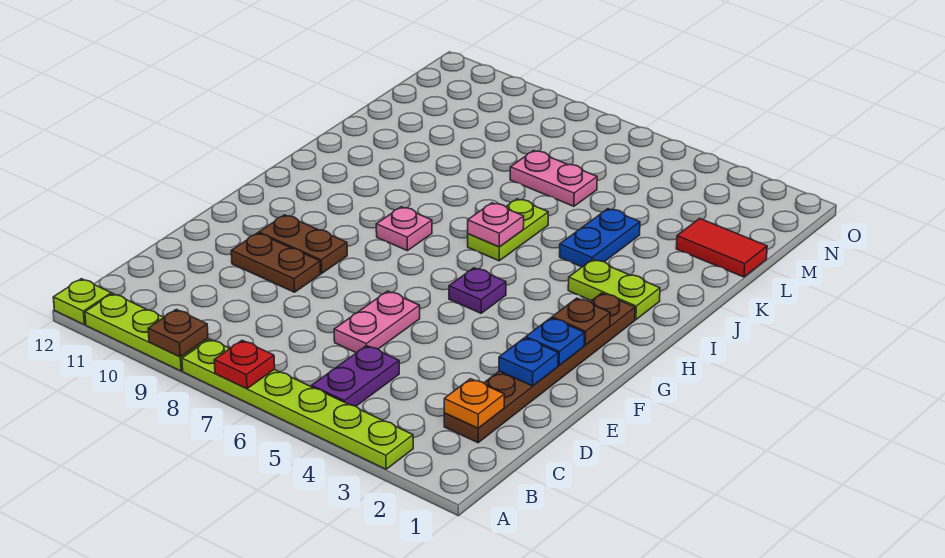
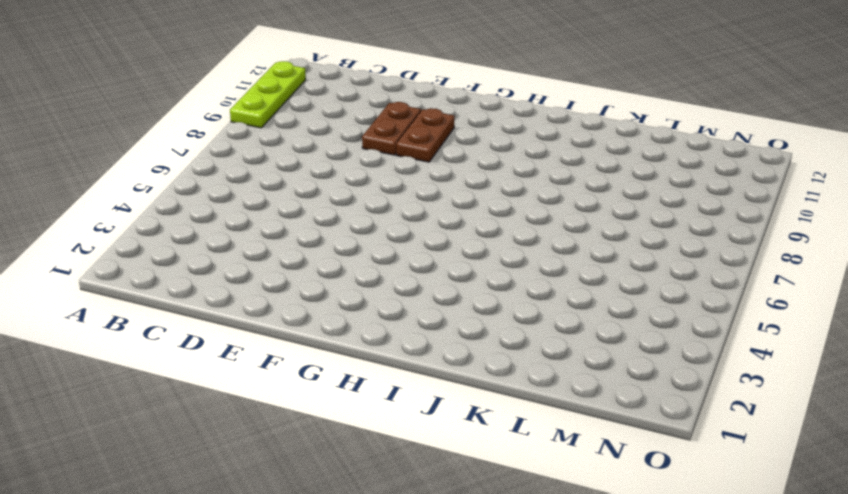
none -> lime plate A3:A8 level 1
none -> lime plate A12 level 1
none -> purple plate B5:C5 level 1

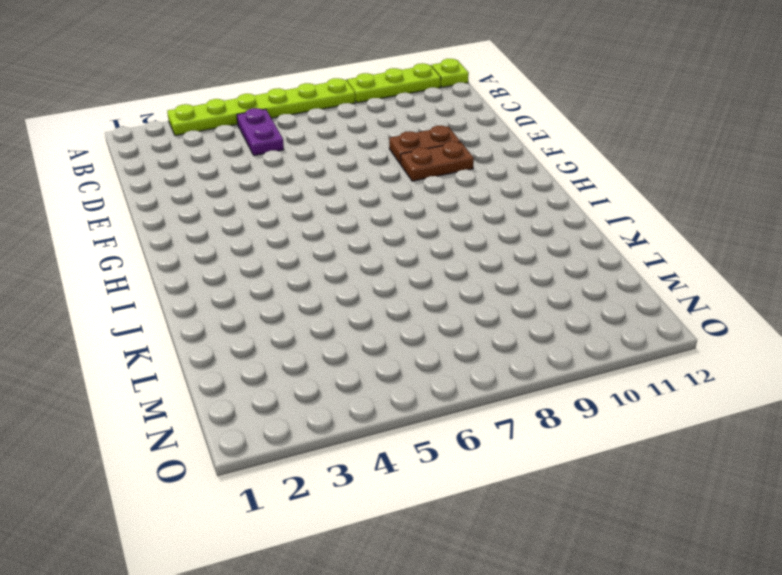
none -> brown plate C2:H2 level 1
none -> pink plate D6:E6 level 1
none -> purple plate G5 level 1

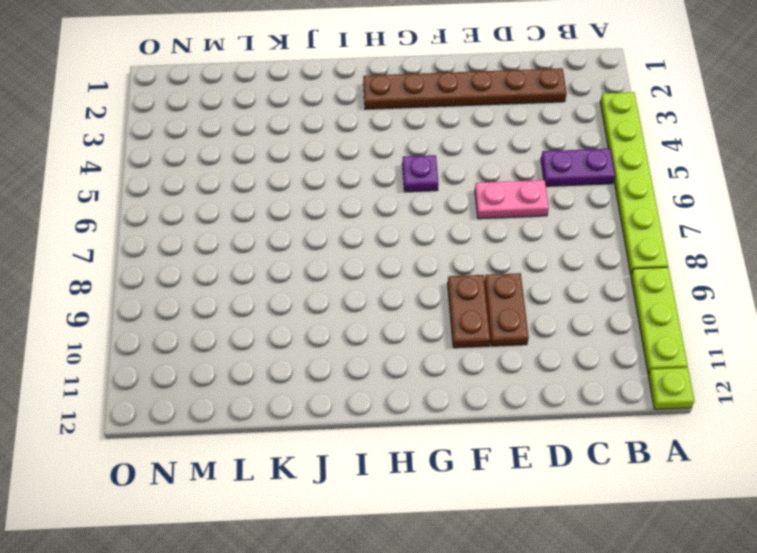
none -> pink plate H8 level 1
none -> lime plate I2:I3 level 1
none -> lime plate I6:J6 level 1

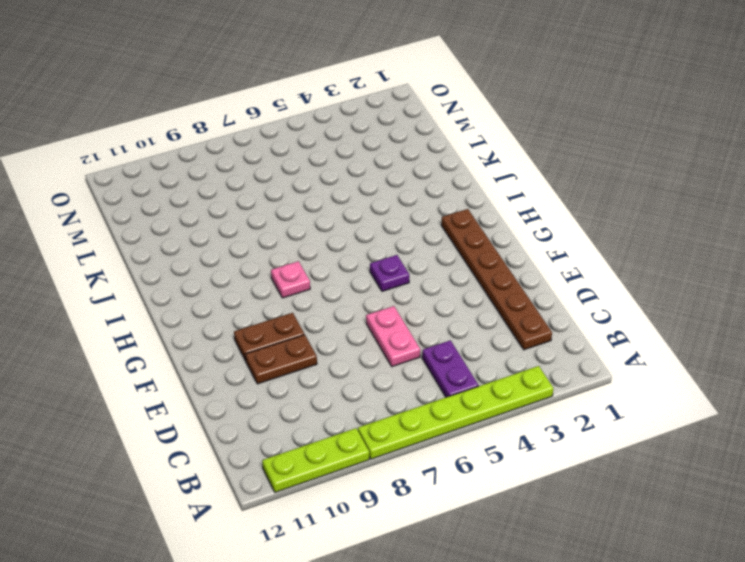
none -> lime plate A12 level 1
none -> lime plate I2:I3 level 1
none -> lime plate I6:J6 level 1

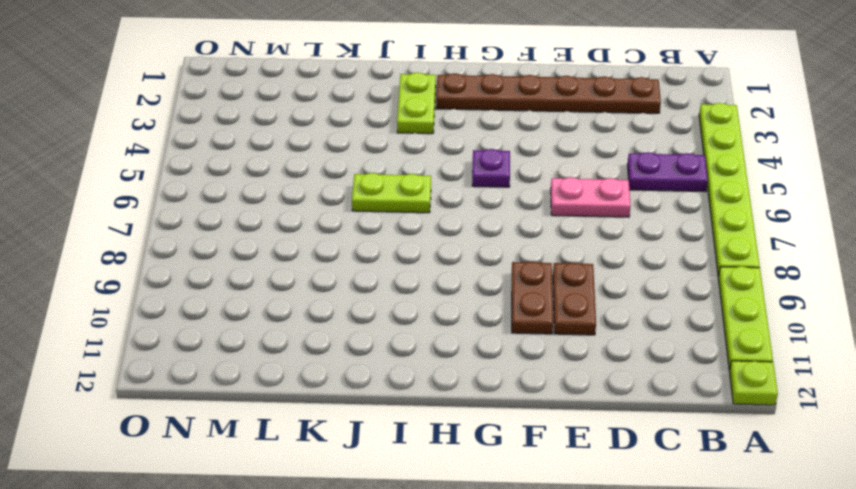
none -> pink plate H8 level 1
none -> blue plate J4:K4 level 1
none -> red tile L1:L2 level 1

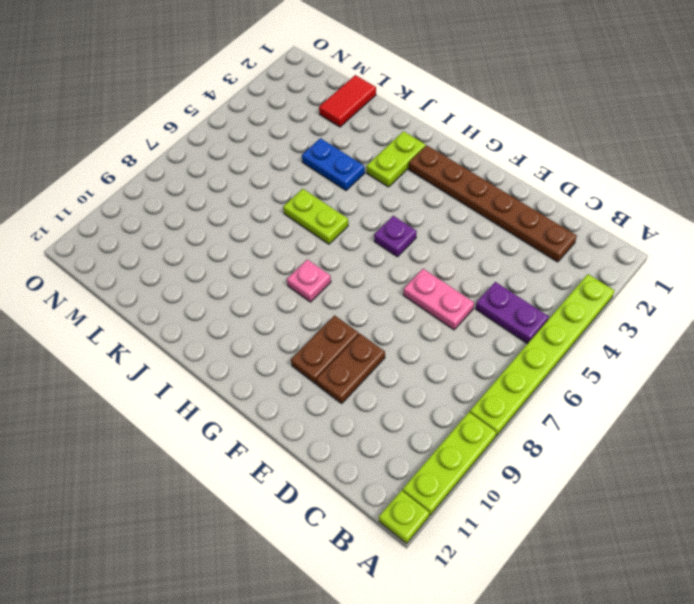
none -> pink plate L6:L7 level 1
none -> red plate A7 level 2
none -> brown plate A9 level 2

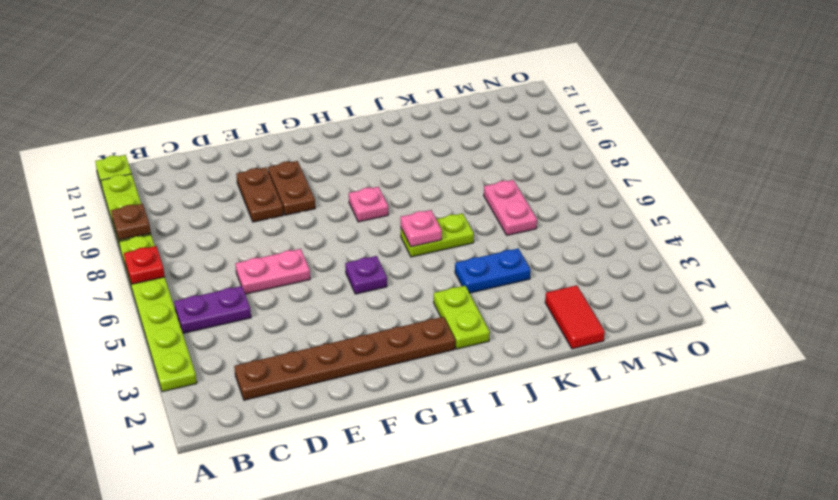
none -> orange plate C2 level 2
none -> blue plate E2 level 2
none -> blue plate F2 level 2

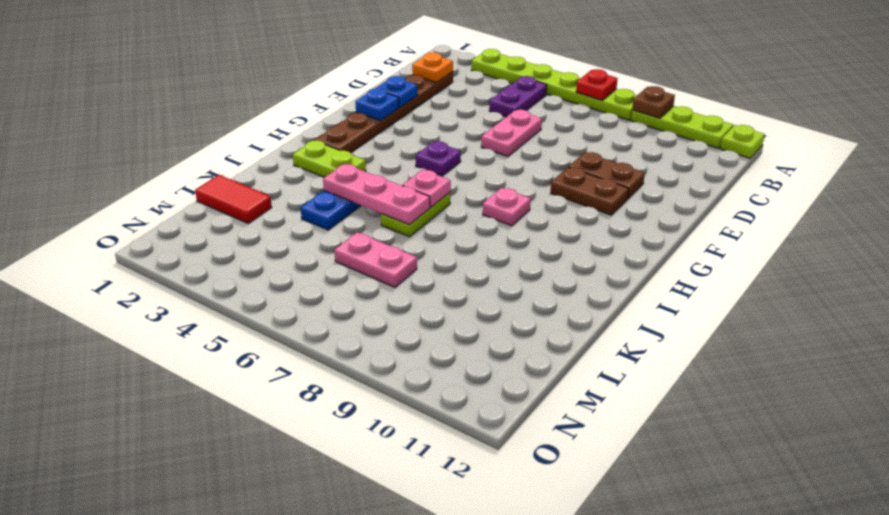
pink plate J4:J6 level 2 -> none
none -> brown plate G2 level 2

